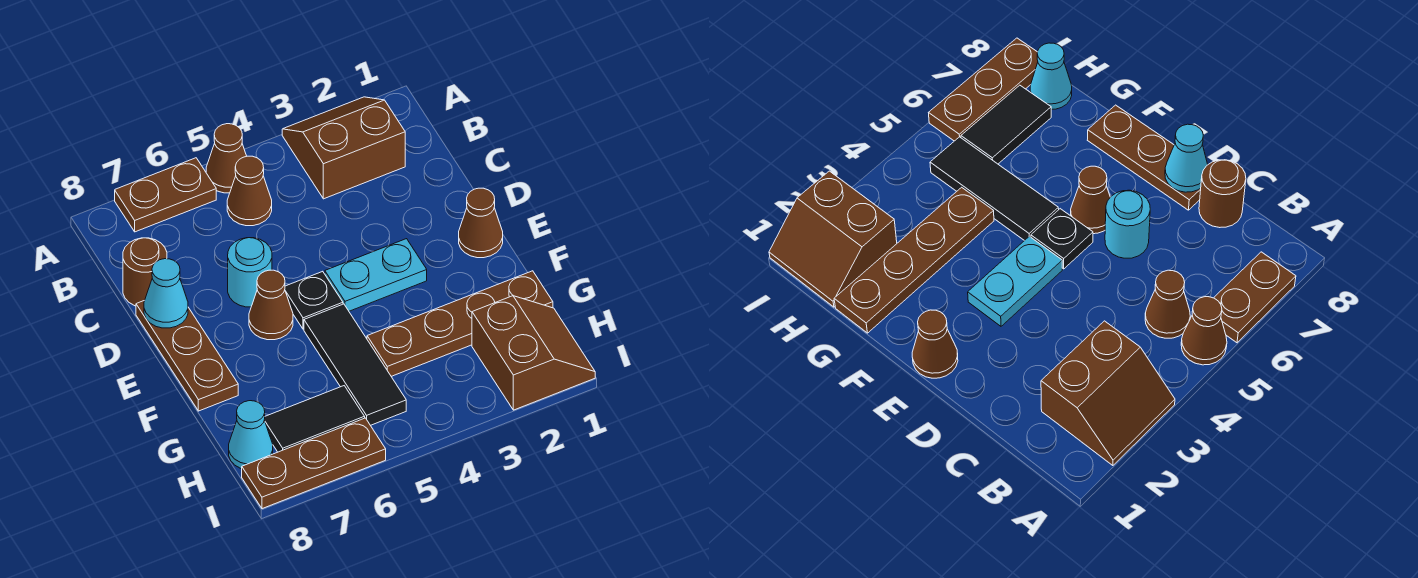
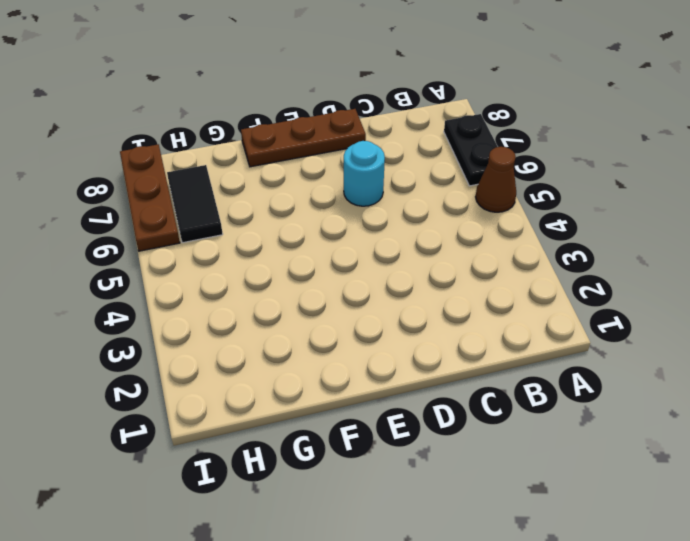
black plate A6:A7 level 1 -> brown plate A6:A7 level 1
none -> brown slope A2:B3 level 1 top B
none -> brown cone B5 level 1
none -> brown round brick C8 level 1

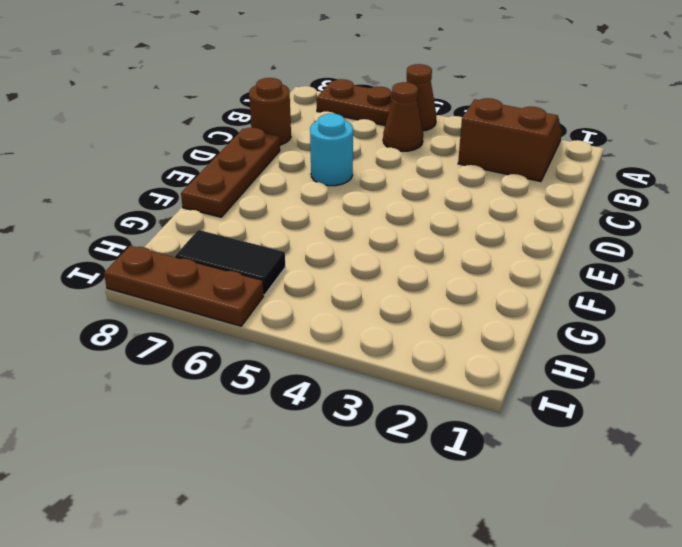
none -> brown cone E1 level 1
none -> cyan plate E3:E4 level 1
none -> black plate E5 level 1

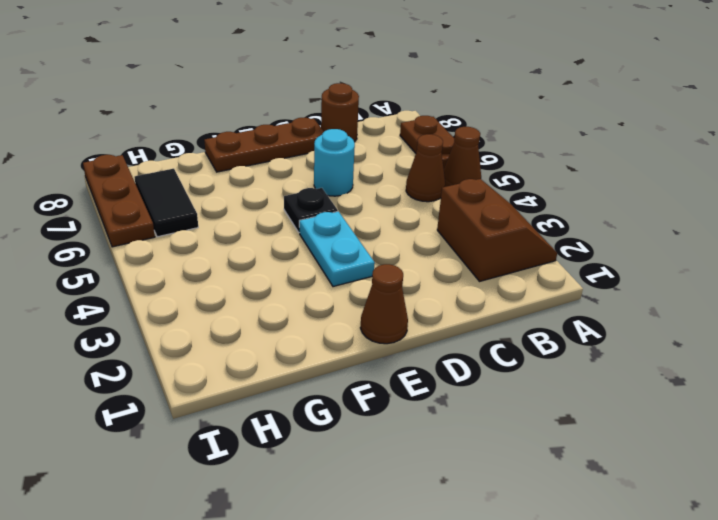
none -> brown cone E6 level 1
none -> black tile F5:H5 level 1
none -> brown plate G1:G4 level 1

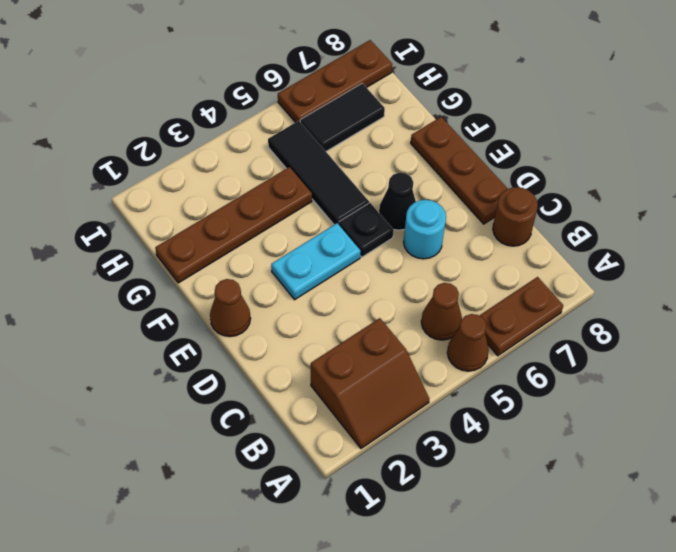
black cone E6 level 1 -> brown cone E6 level 1
none -> brown slope H1:I2 level 1 top 2
none -> cyan cone H8 level 1
none -> cyan cone D8 level 2

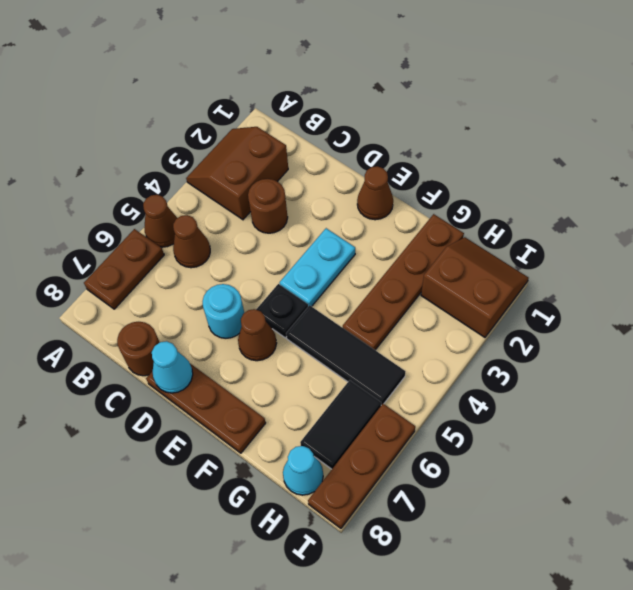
brown round brick C3 level 1 -> none

